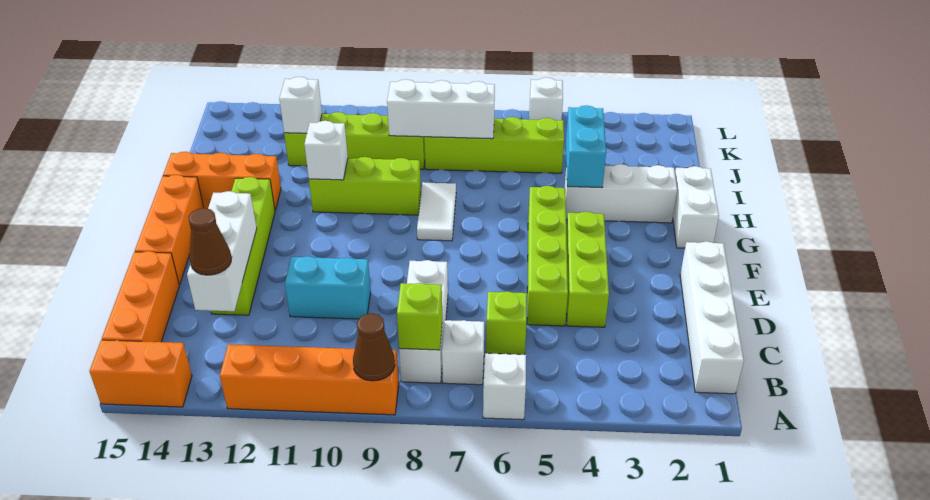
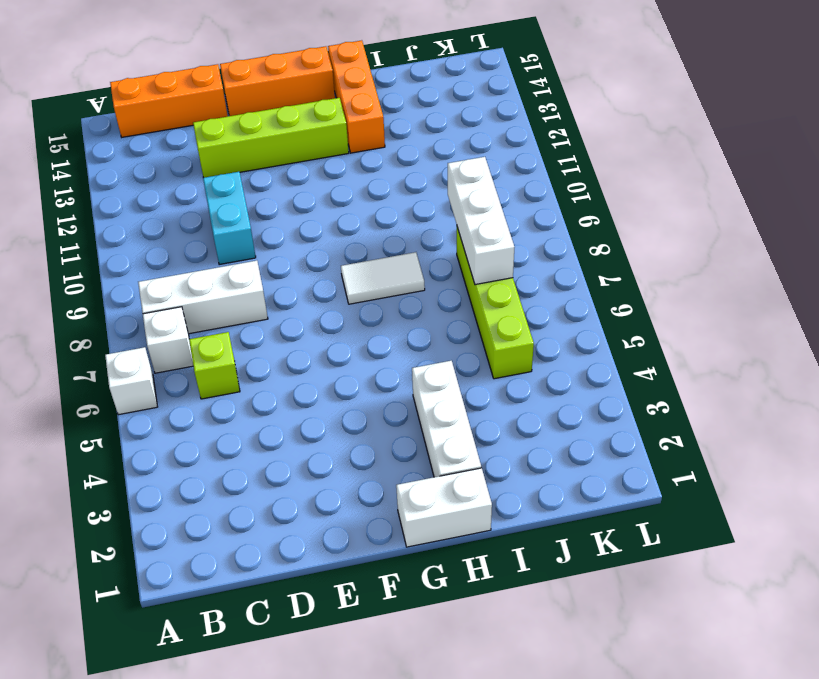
none -> orange brick A9:A12 level 1
none -> orange brick A14:A15 level 1
none -> white brick B1:E1 level 1

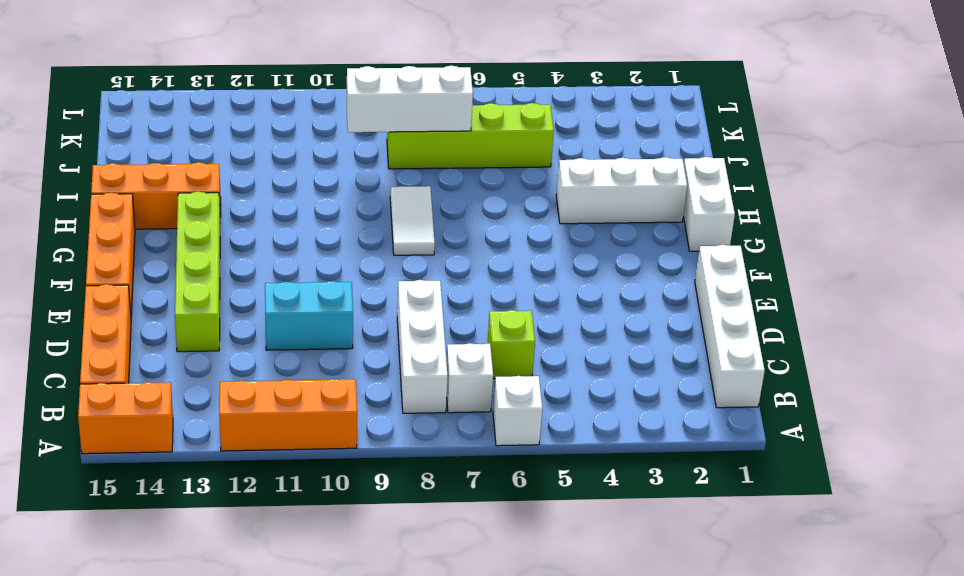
orange brick A10:A12 level 1 -> orange brick A9:A12 level 1
none -> lime brick D4:F4 level 1
none -> lime brick D5:G5 level 1
none -> lime brick H9:H11 level 1

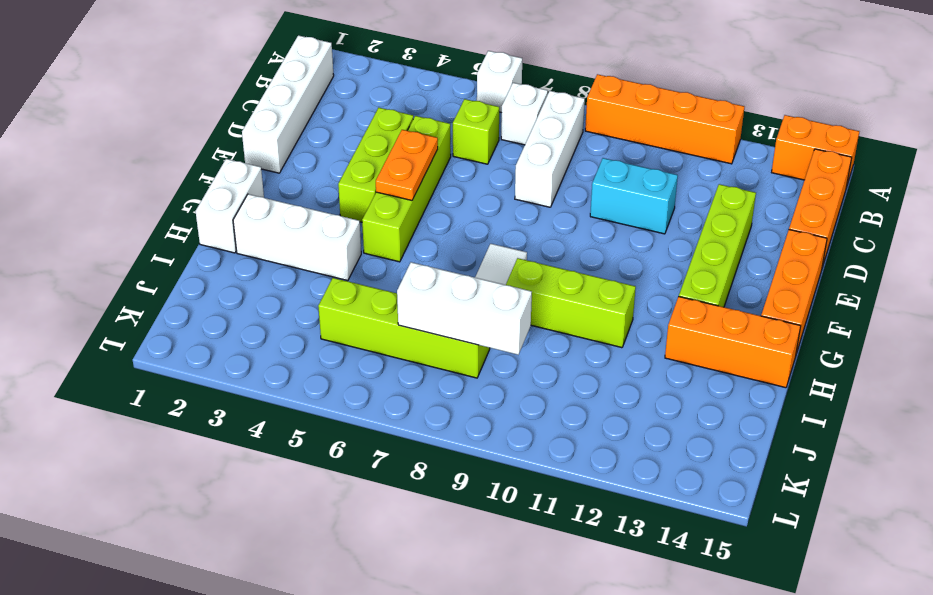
orange plate E5:F5 level 2 -> none
none -> lime brick J9:J12 level 1
none -> white brick L5 level 1
none -> brown cone A9 level 2

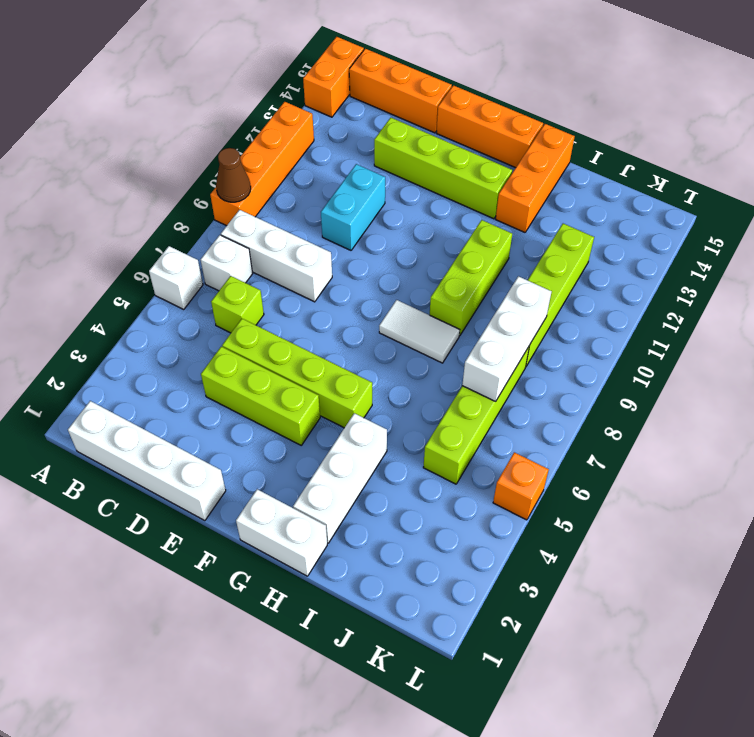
orange brick L5 level 1 -> white brick L5 level 1
none -> lime brick B8 level 2
none -> white brick C13:E13 level 2
none -> cyan brick H4:I4 level 2

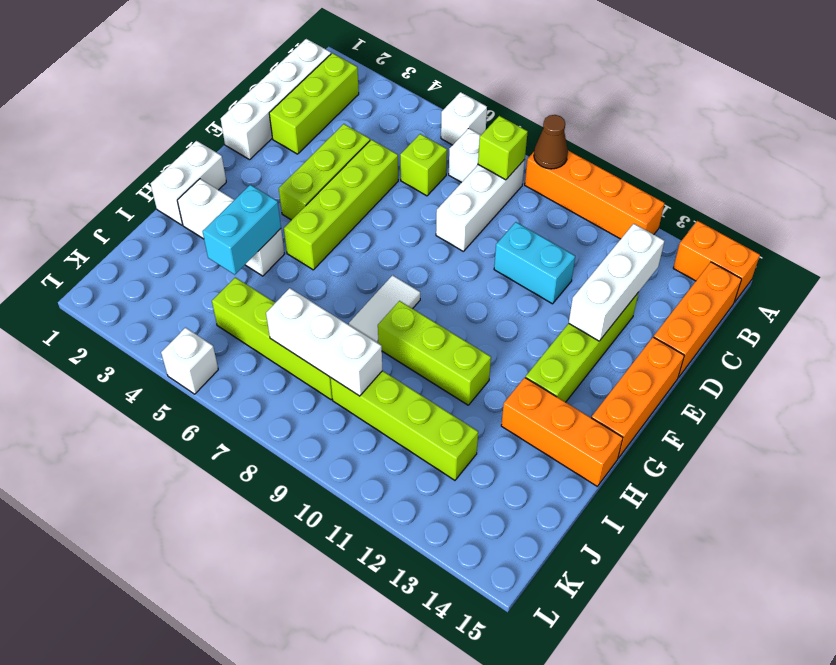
lime brick B2:D2 level 1 -> none
none -> white brick H11 level 2
none -> white brick J12 level 2
none -> brown cone C13 level 3

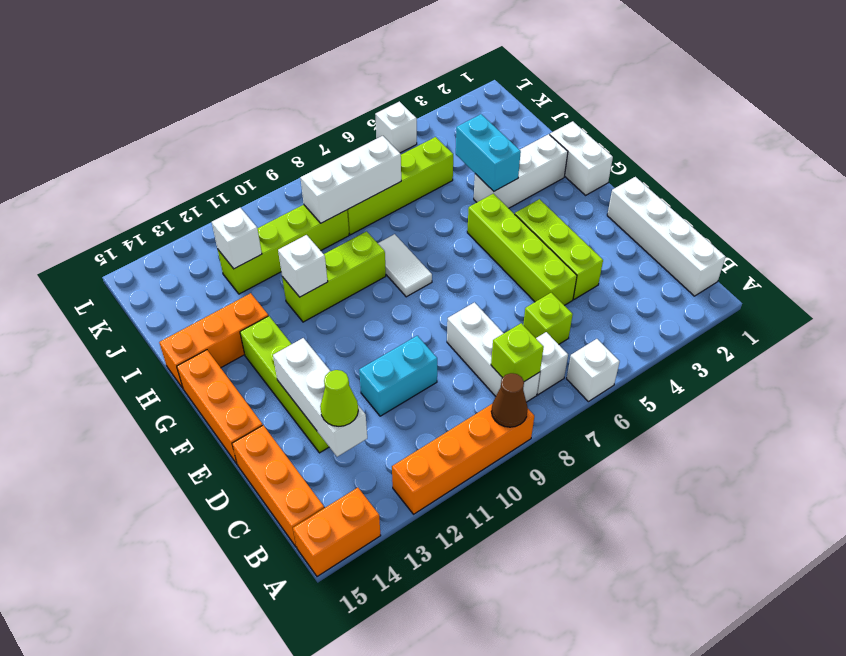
lime cone C13 level 3 -> brown cone C13 level 3

